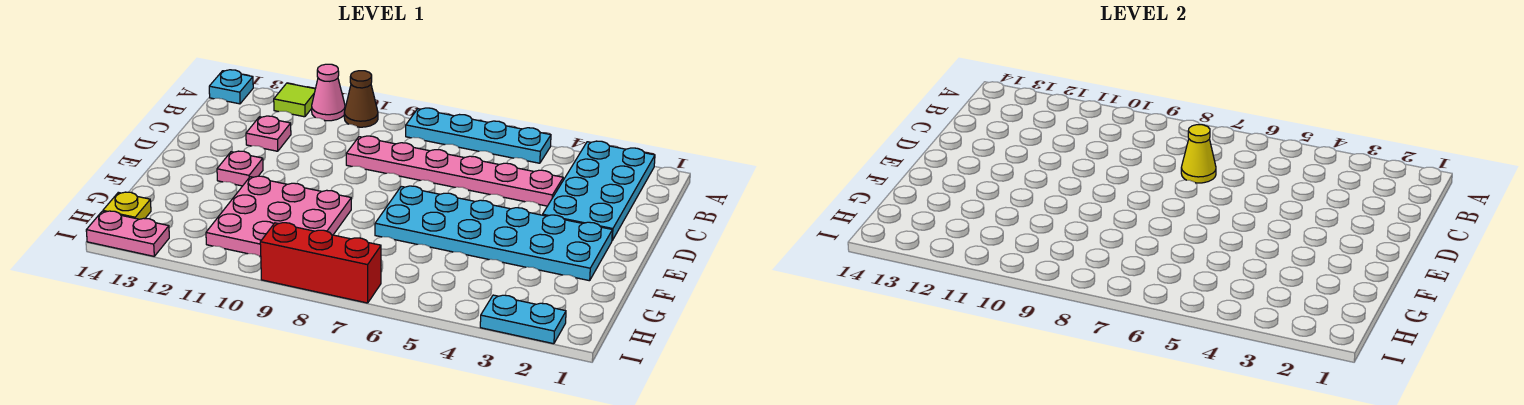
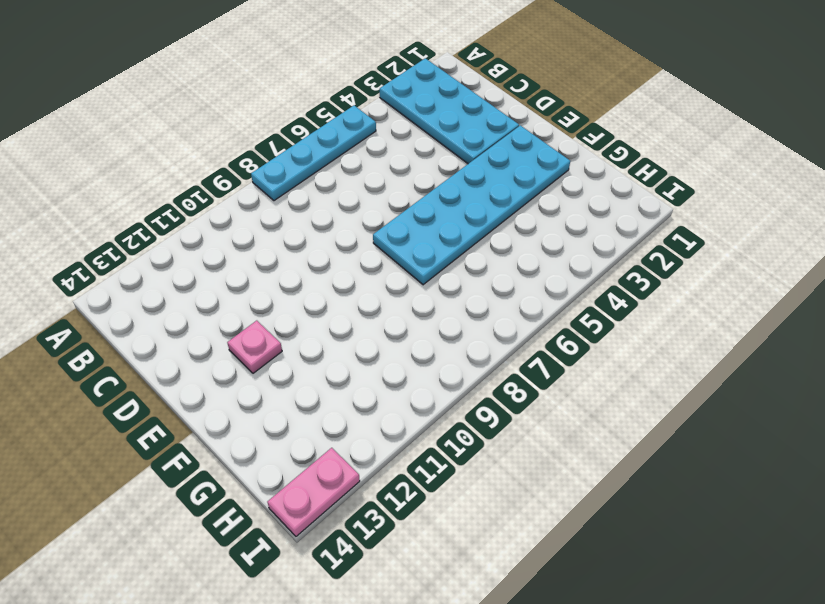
none -> brown cone A10 level 1
none -> pink cone A11 level 1
none -> lime tile A12 level 1

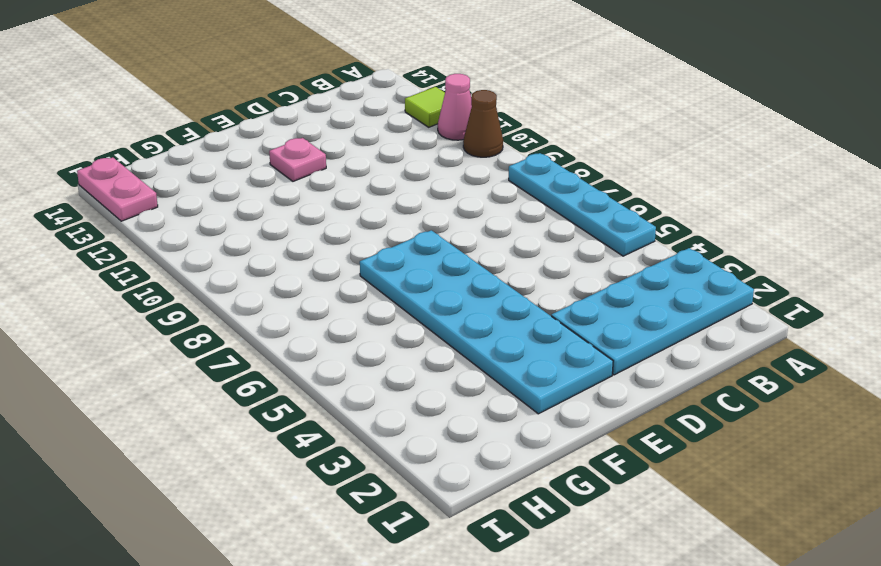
none -> cyan plate A14 level 1
none -> pink plate C4:C9 level 1
none -> pink plate C12 level 1

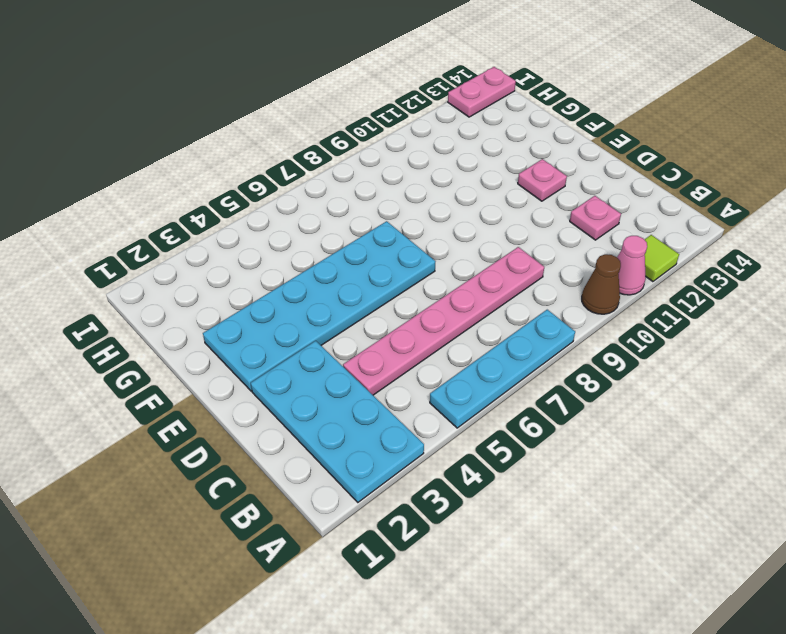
none -> cyan plate A14 level 1
none -> pink plate F9:H11 level 1
none -> yellow plate H14 level 1

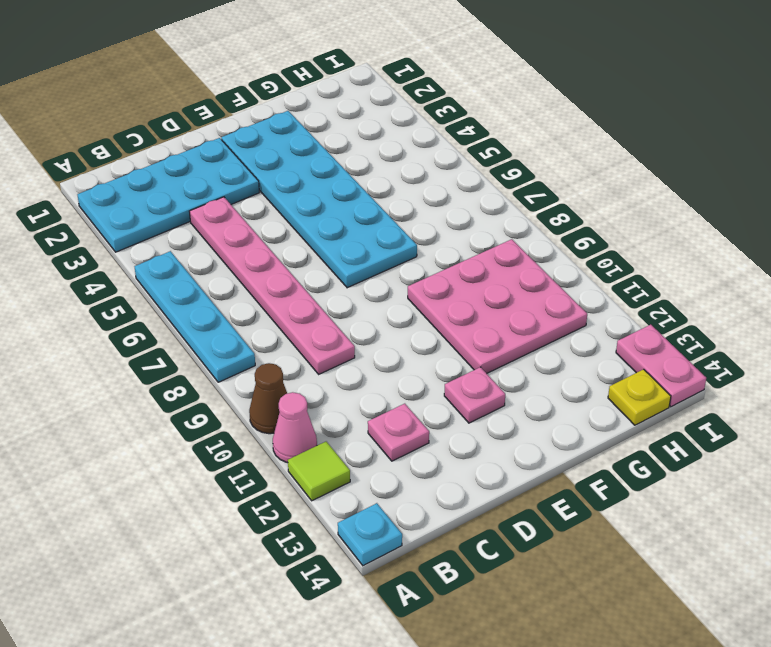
none -> cyan plate I2:I3 level 1
none -> red brick I7:I9 level 1
none -> yellow cone C7 level 2

